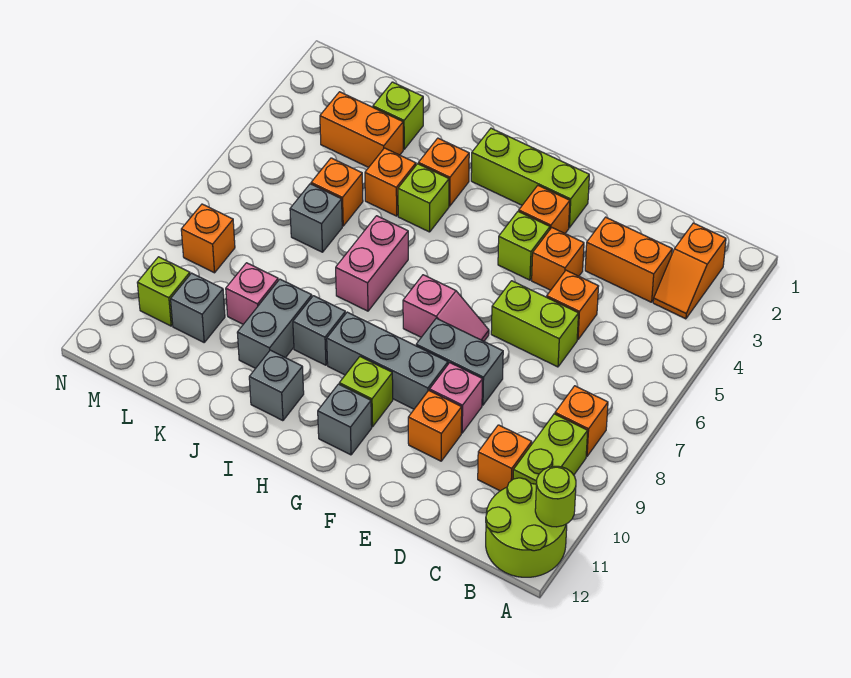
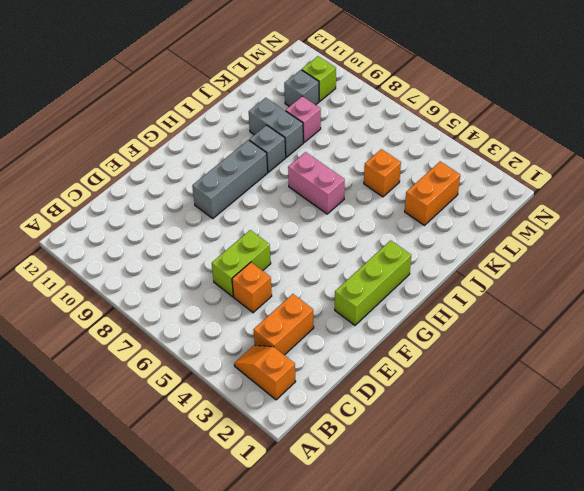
none -> lime round brick A11:B12 level 1
none -> orange brick B8 level 1
none -> lime brick B9:B10 level 1
none -> orange brick C10 level 1

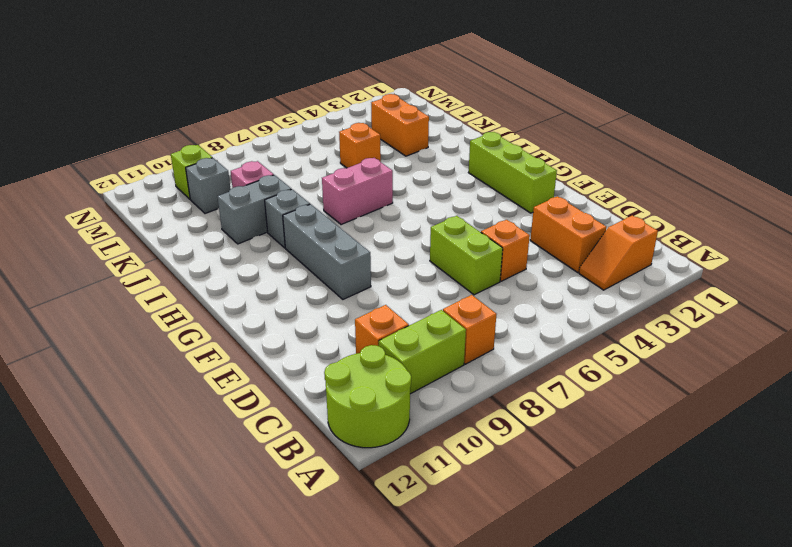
none -> orange brick E4 level 1
none -> grey brick E8:F8 level 1
none -> pink brick E9 level 1
none -> orange brick E10 level 1

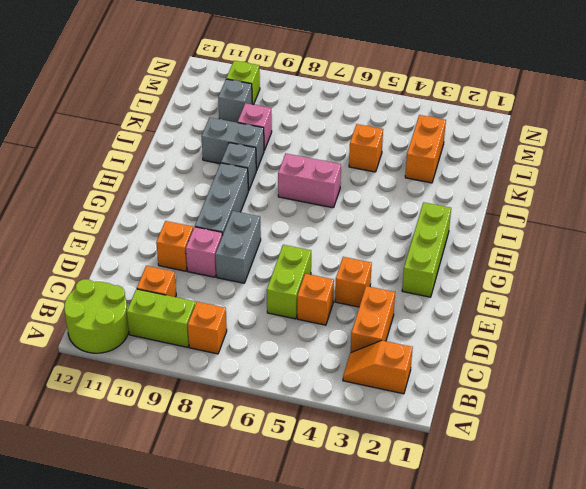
none -> orange brick F3 level 1
none -> lime brick F4 level 1
none -> pink slope F7:G7 level 1 top G
none -> lime brick G10 level 1

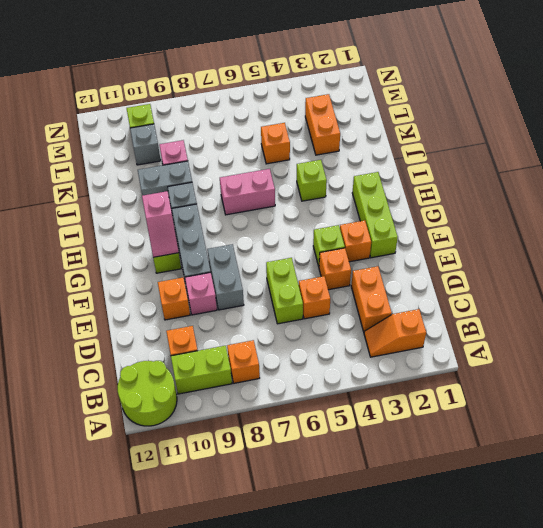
pink slope G10:H10 level 2 top H -> pink slope F7:G7 level 1 top G
none -> grey brick G11 level 1
none -> orange brick I3 level 1
none -> grey brick I11 level 1
none -> orange brick J4 level 1

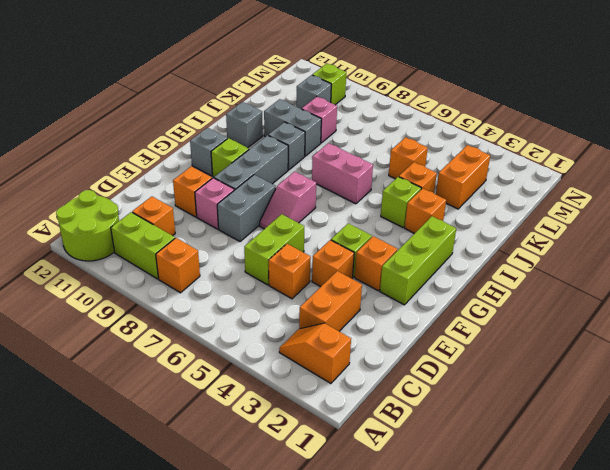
none -> lime brick K2 level 1
none -> grey brick K6 level 1
none -> orange brick M8 level 1
none -> lime round brick A11 level 2

